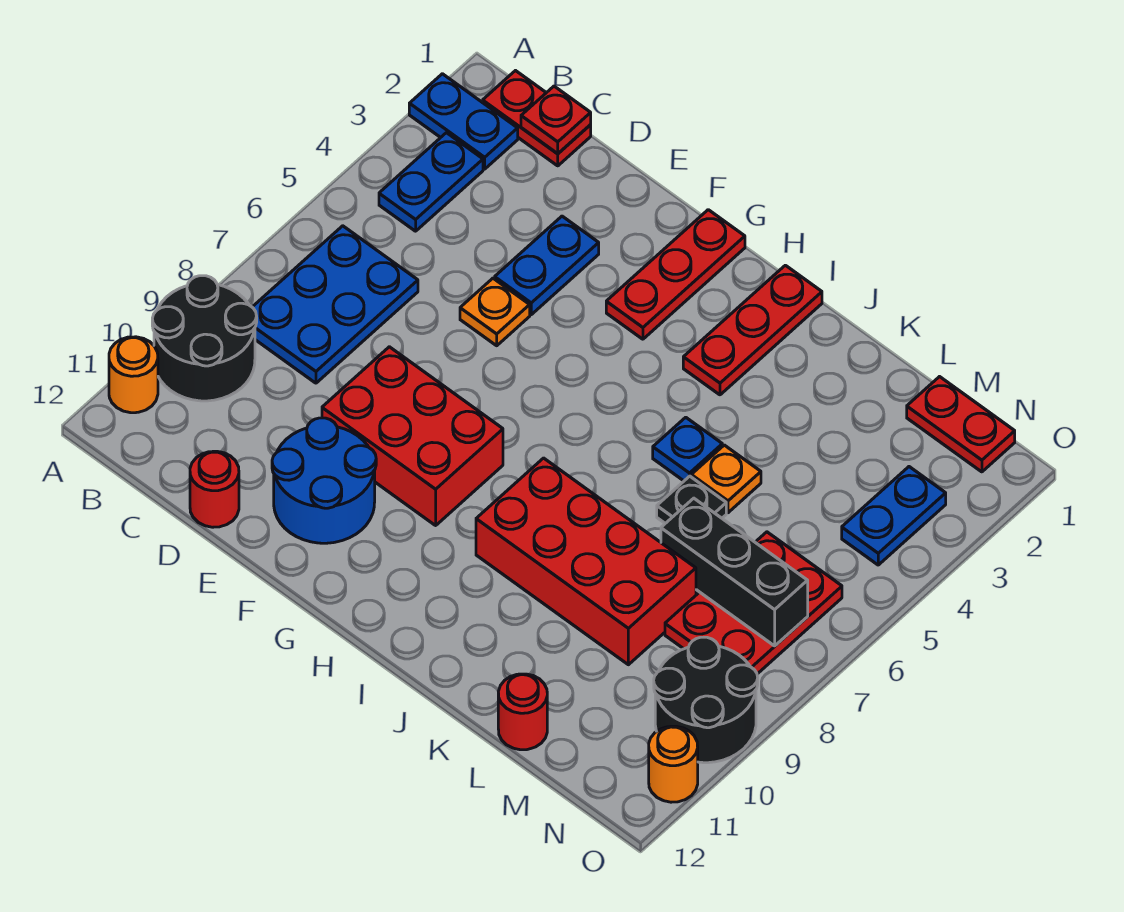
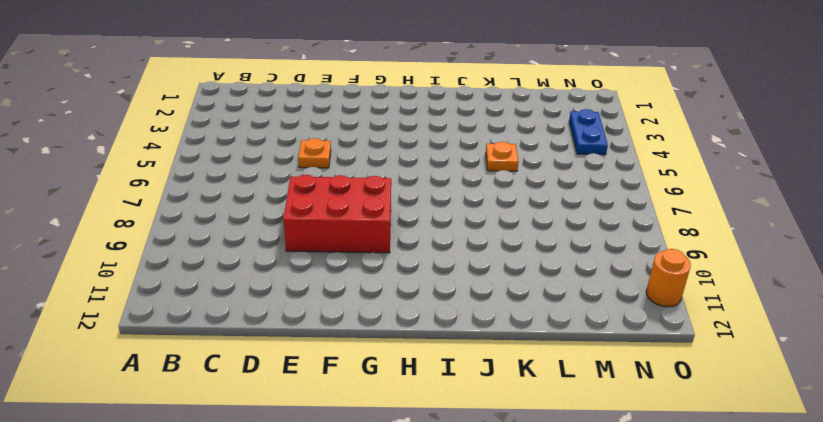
none -> blue plate A2:B2 level 1
none -> black round brick A9:B10 level 1
none -> orange round brick A11 level 1

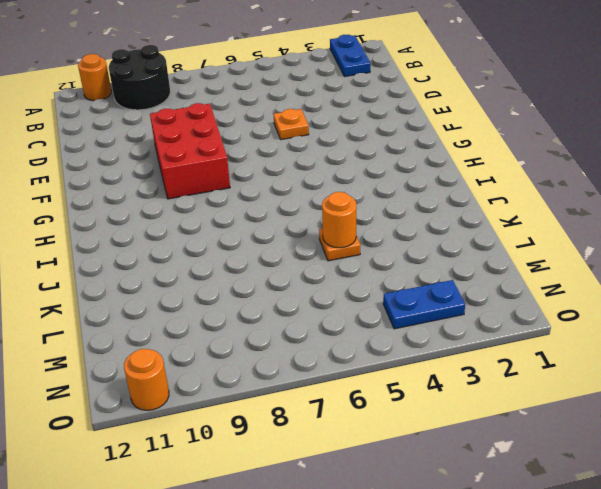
orange round brick K5 level 2 -> none
none -> red plate B1:C1 level 1
none -> blue plate B3:B4 level 1
none -> blue plate B6:C8 level 1

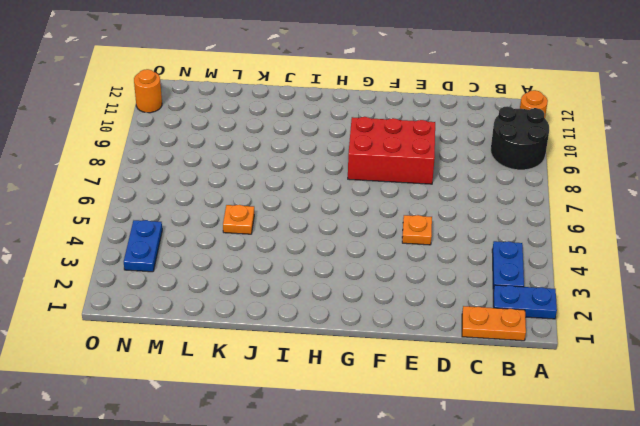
orange plate B1:C1 level 1 -> red plate B1:C1 level 1
none -> blue plate B6:C8 level 1
none -> red round brick D12 level 1
none -> blue plate E3:E4 level 1

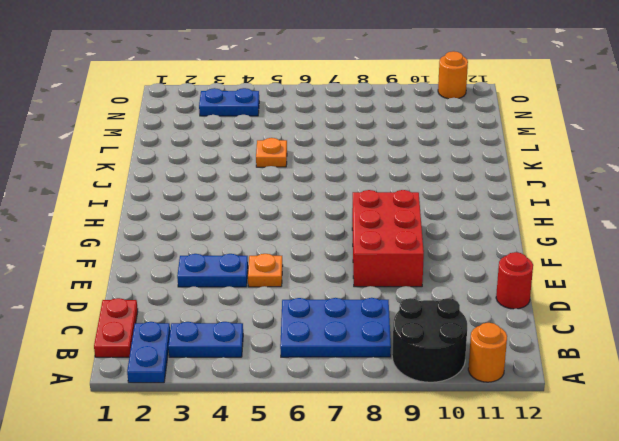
none -> blue round brick E10:F11 level 1
none -> red plate G1:G3 level 1
none -> red plate I1:I3 level 1

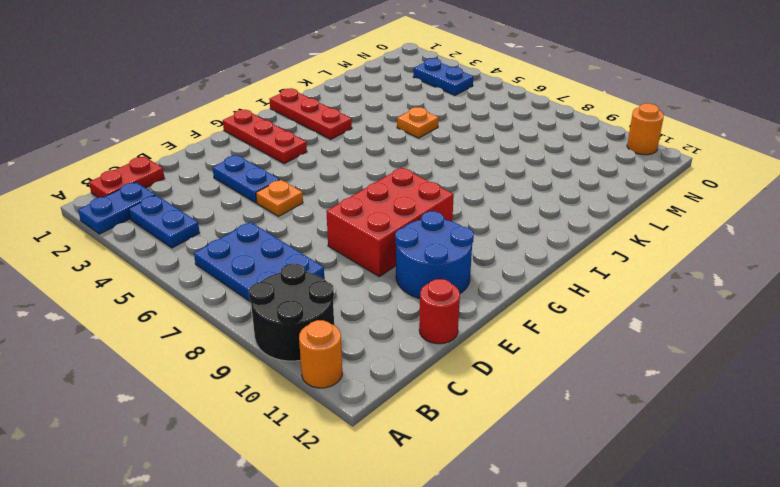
none -> red brick I8:L9 level 1
none -> blue plate J5 level 1
none -> black plate K6 level 1

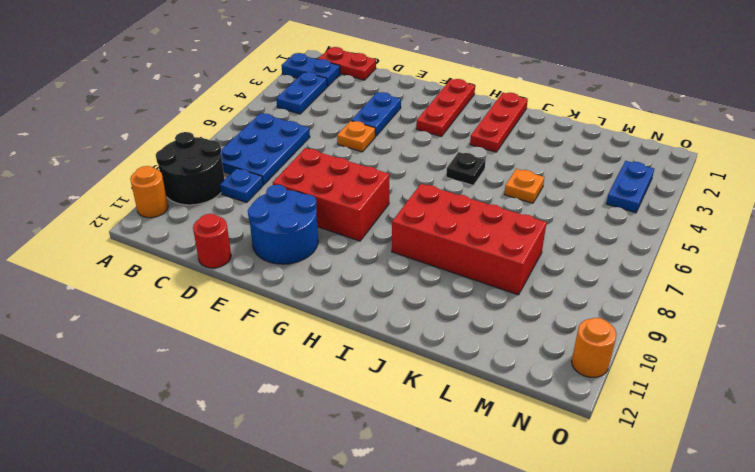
blue plate C9 level 1 -> blue plate J5 level 1
black plate I5 level 1 -> black plate K6 level 1
none -> red round brick L12 level 1
none -> red plate M1:N1 level 1
none -> red plate M6:N8 level 1

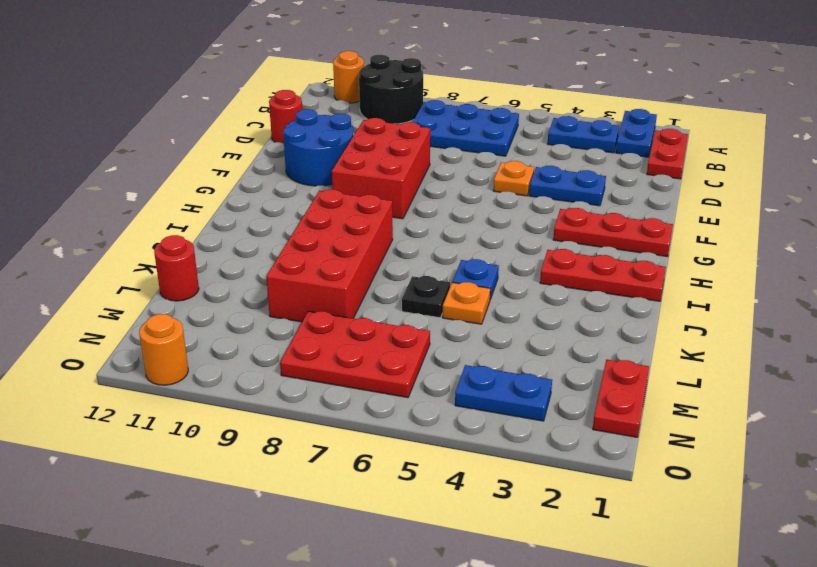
none -> black round brick N9:O10 level 1
none -> red plate C1 level 2
none -> black brick L7:N7 level 2

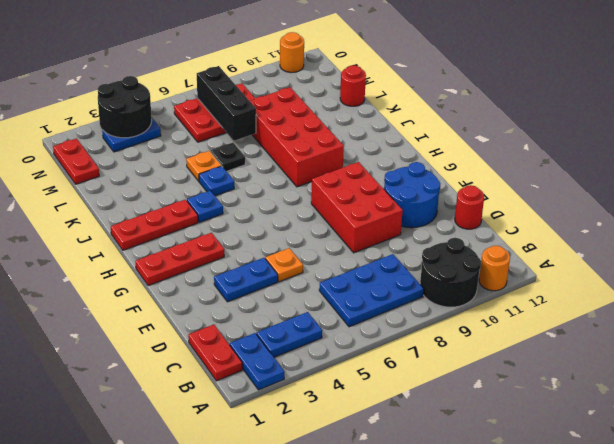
blue plate I4 level 1 -> none
black round brick N3:O4 level 2 -> black round brick N9:O10 level 1
none -> red plate C1 level 2

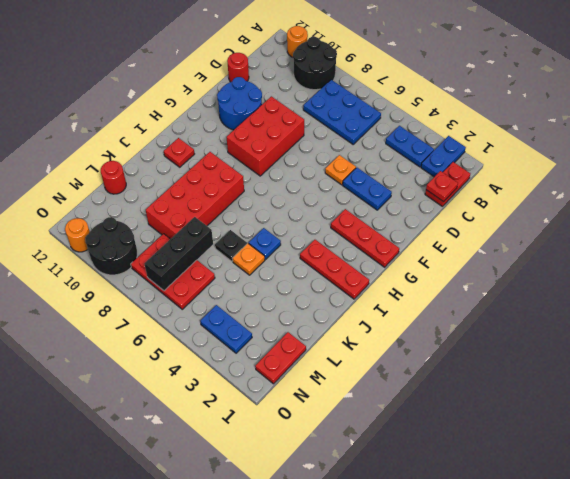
red plate I11 level 1 -> none

